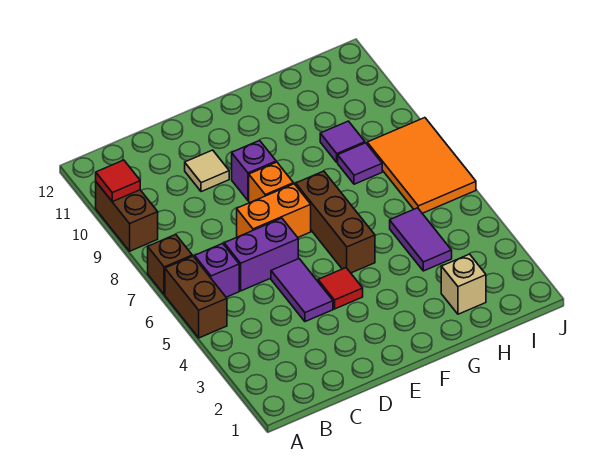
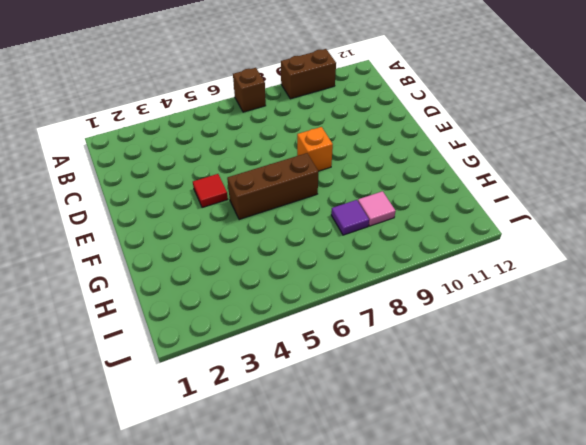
pink tile H9 level 1 -> purple tile H9 level 1
none -> brown brick A5:A6 level 1
none -> purple brick B6 level 1
none -> purple brick C6:D6 level 1

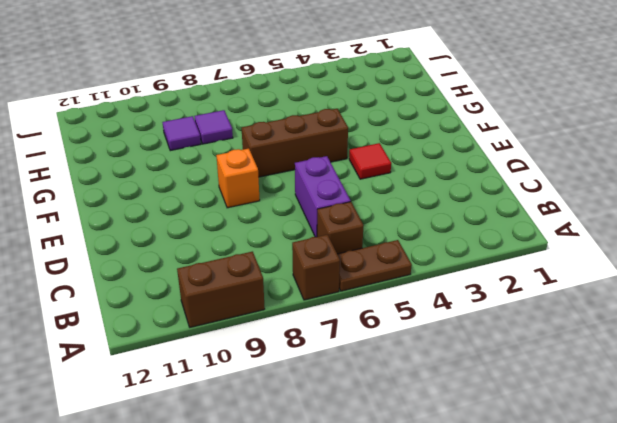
brown plate A5:A6 level 1 -> brown brick A5:A6 level 1
brown brick B6 level 1 -> purple brick B6 level 1
none -> purple tile D4:D5 level 1
none -> orange brick D7:E7 level 1
none -> tan tile D10 level 1

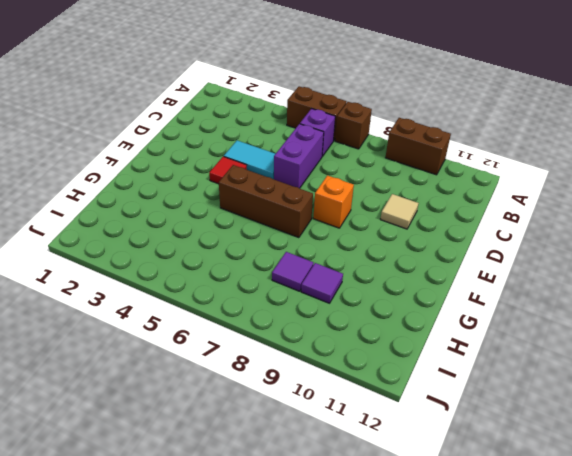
cyan tile D4:D5 level 1 -> purple tile D4:D5 level 1
none -> orange brick D7:E7 level 1
none -> purple brick E9 level 1
none -> tan brick H2 level 1

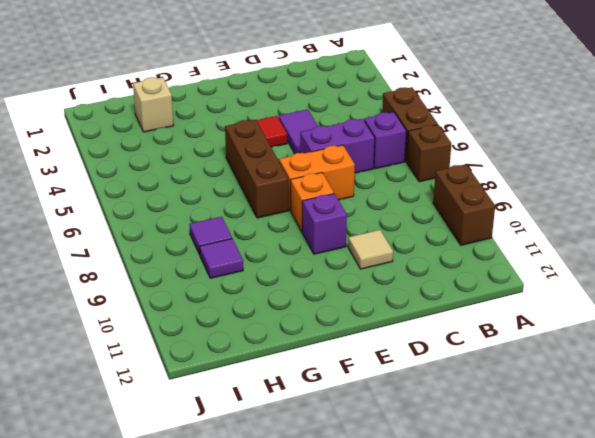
none -> purple tile H4:H5 level 1
none -> orange tile I6:J8 level 1
none -> red tile A10 level 2

